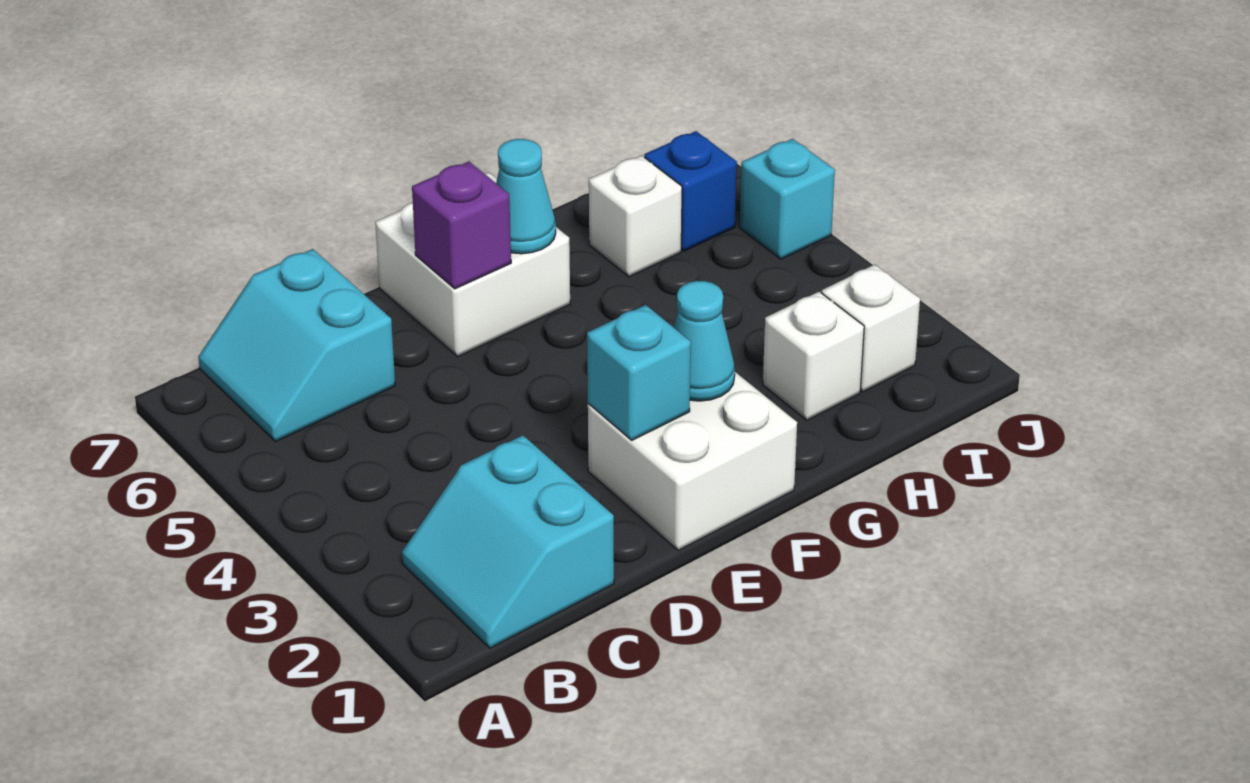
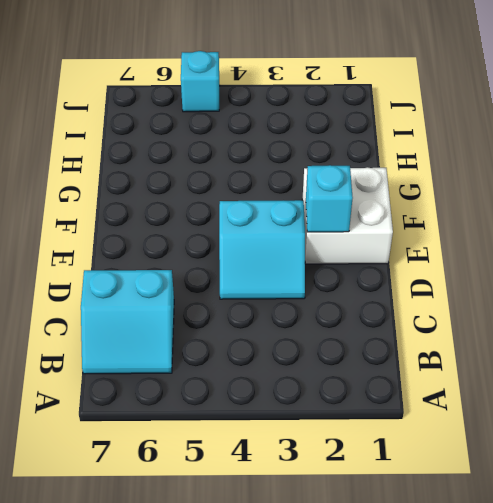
cyan slope D3:E4 level 1 top E -> cyan slope B1:C2 level 1 top C
none -> white brick E6:F7 level 1
none -> white brick H2 level 1
none -> white brick H6 level 1

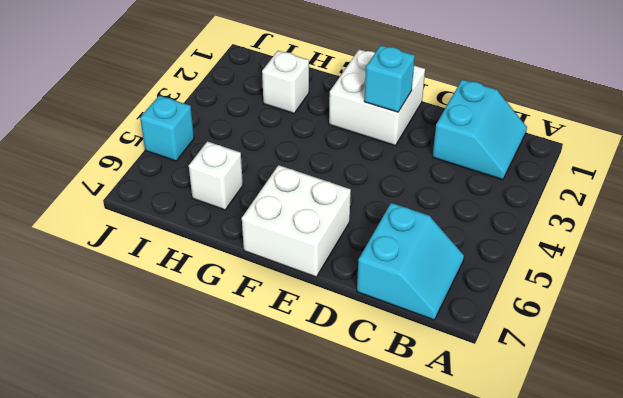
none -> white brick I2 level 1
none -> blue brick I6 level 1
none -> purple brick E6 level 2

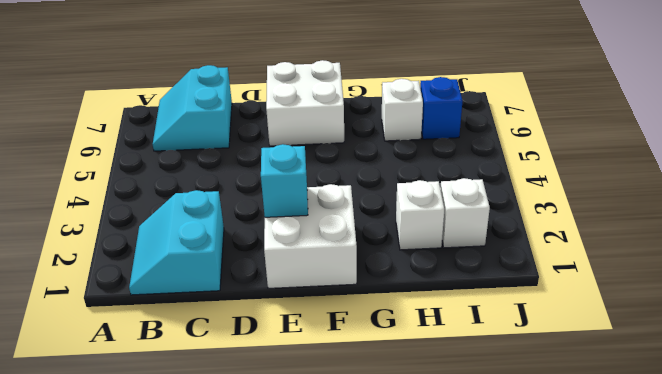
none -> cyan brick J5 level 1
none -> purple brick E6 level 2
none -> cyan cone F2 level 2

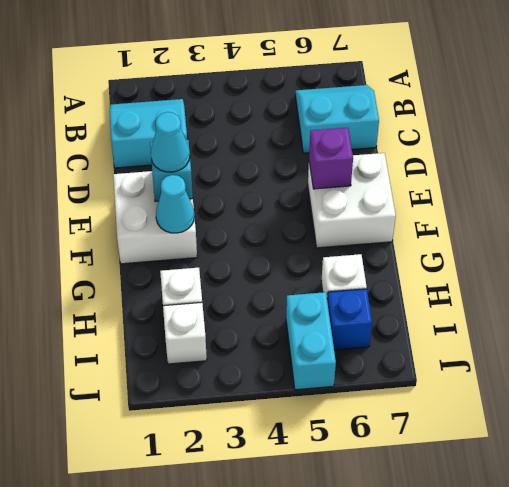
cyan cone E2 level 3 -> cyan cone F6 level 2
cyan brick I5:J5 level 1 -> cyan brick J5 level 1

